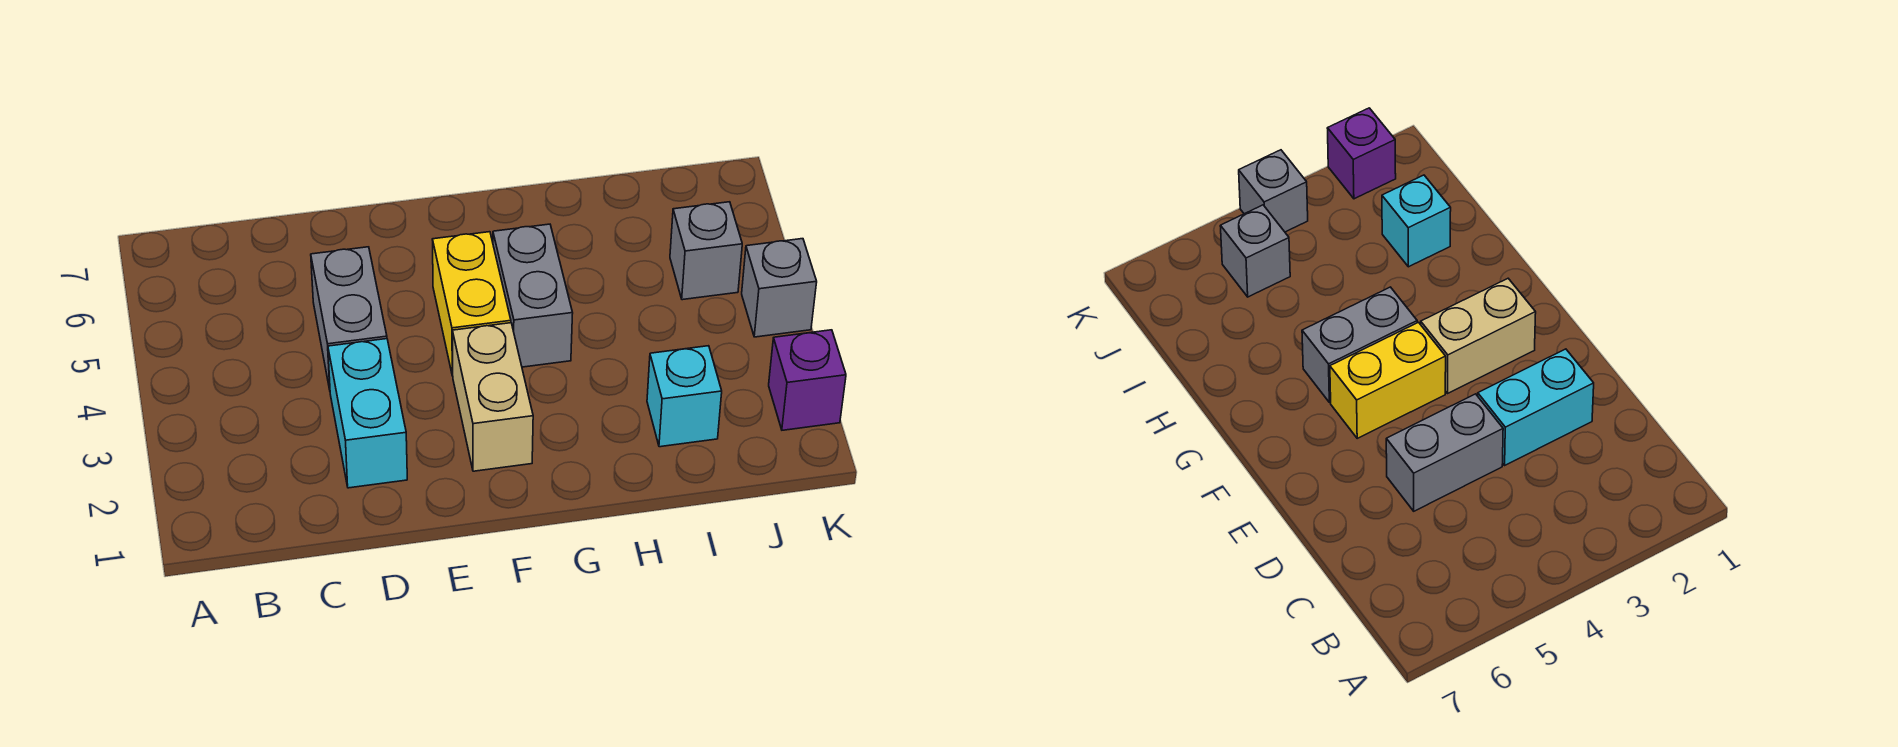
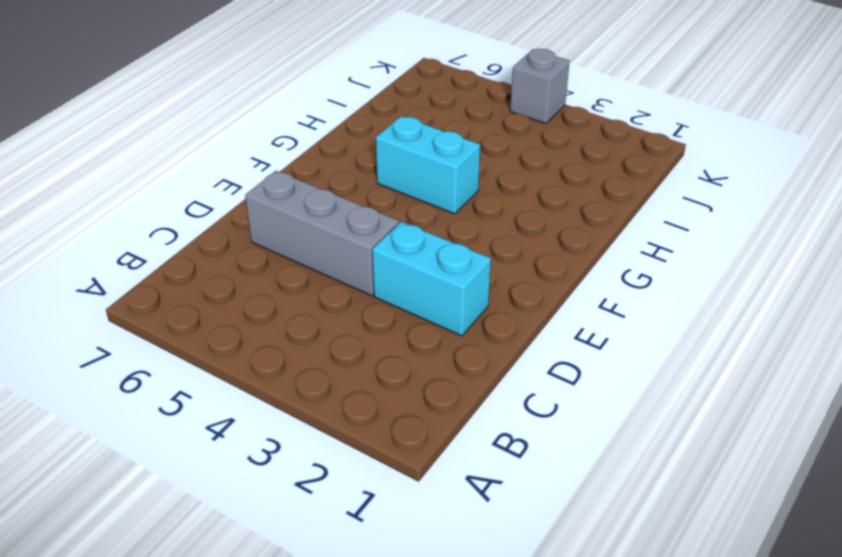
grey brick D4:D6 level 1 -> grey brick D4:D5 level 1
cyan brick G4:G5 level 1 -> grey brick G4:G5 level 1
none -> tan brick F2:F3 level 1
none -> yellow brick F4:F5 level 1

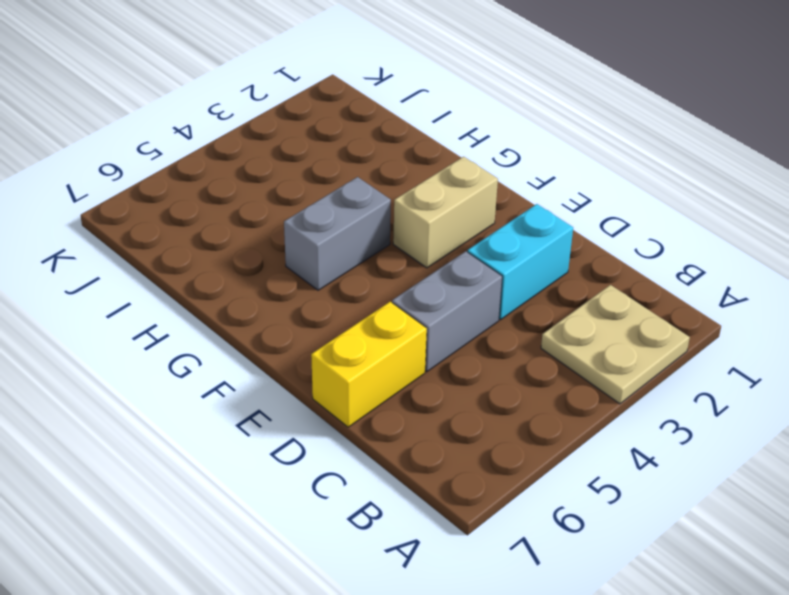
tan plate A2:B3 level 1 -> none
yellow brick D6:D7 level 1 -> yellow brick F4:F5 level 1
none -> cyan brick I2 level 1
none -> grey brick J5 level 1

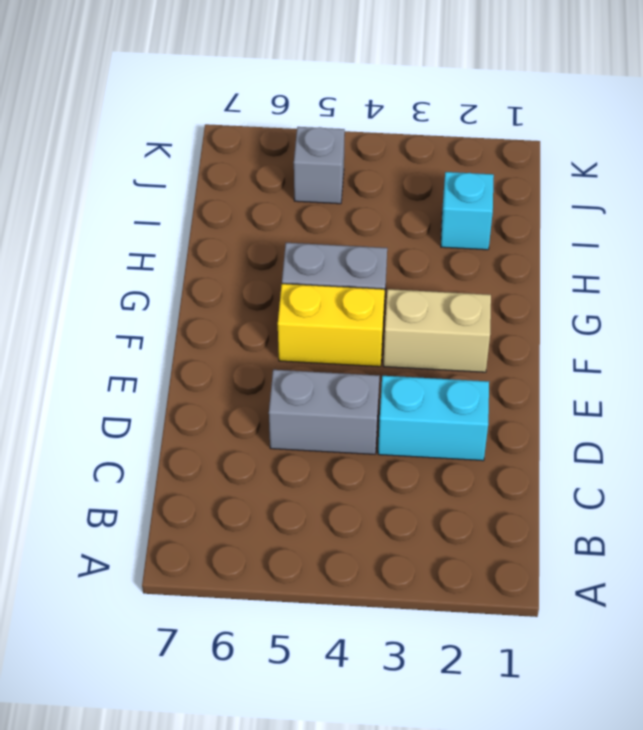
none -> purple brick K2 level 1
none -> grey brick K4 level 1

